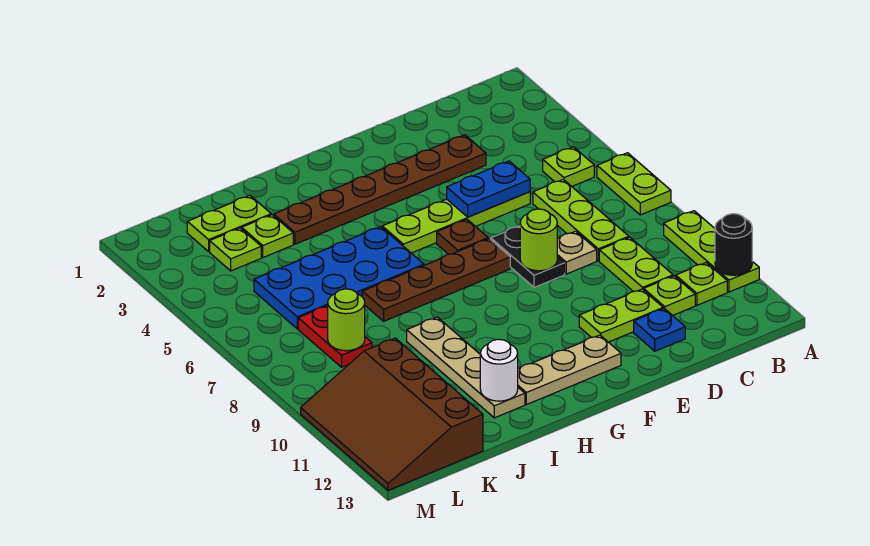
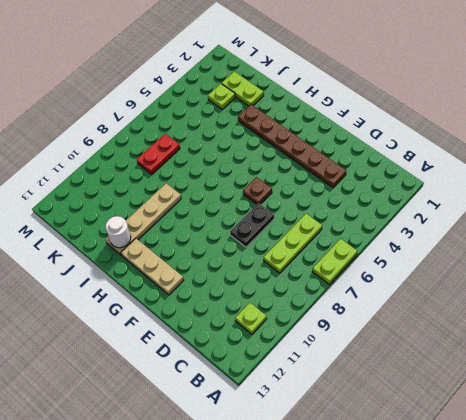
none -> lime plate A9:A11 level 1
none -> lime plate B5 level 1
none -> lime plate C9:C10 level 1

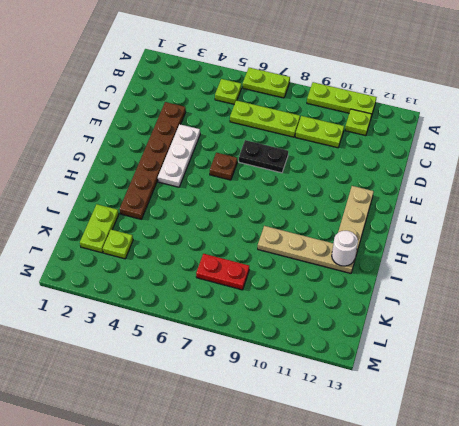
white plate E4:G4 level 1 -> none
none -> lime plate C11 level 1
none -> lime plate D5:G5 level 1
none -> tan plate D8 level 1

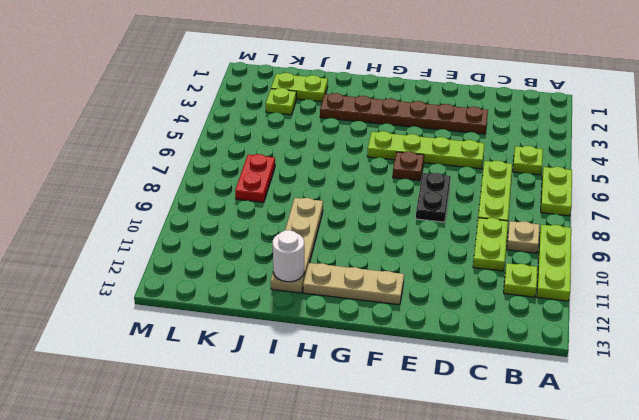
tan plate B9 level 1 -> tan plate D8 level 1
none -> lime plate C11 level 1
none -> lime plate D11:E11 level 1
none -> blue plate D12 level 1

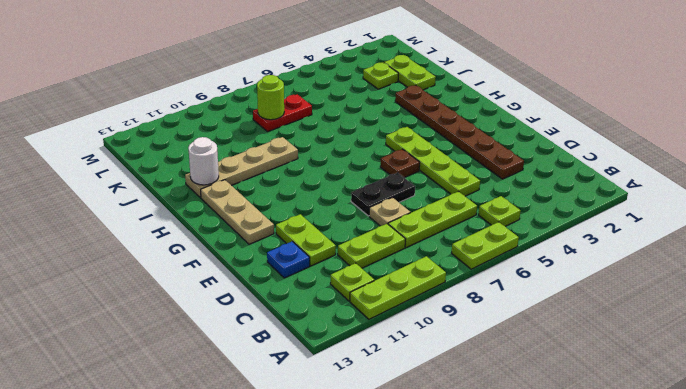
none -> lime plate C11 level 1
none -> brown plate F7:I7 level 1
none -> blue plate H5:K6 level 1

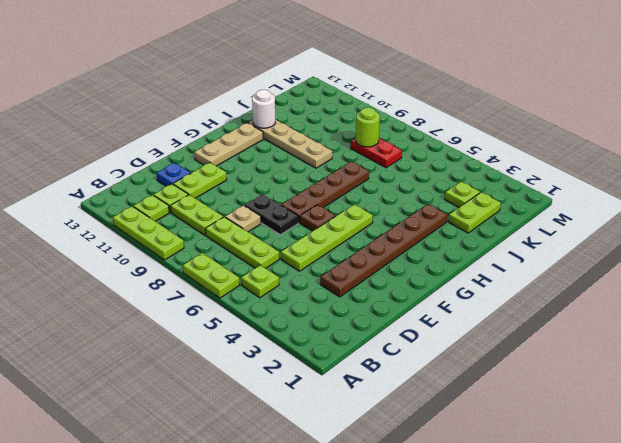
none -> blue plate H5:K6 level 1
none -> lime plate J3 level 1
none -> brown slope K10:M13 level 1 top K

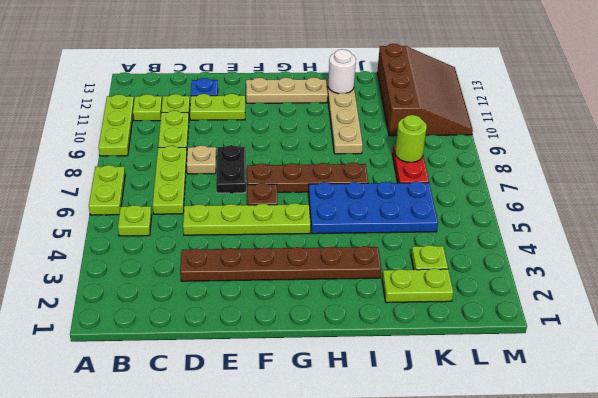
none -> lime plate J3 level 1
none -> black round brick A11 level 2
none -> blue plate D5:E5 level 2

